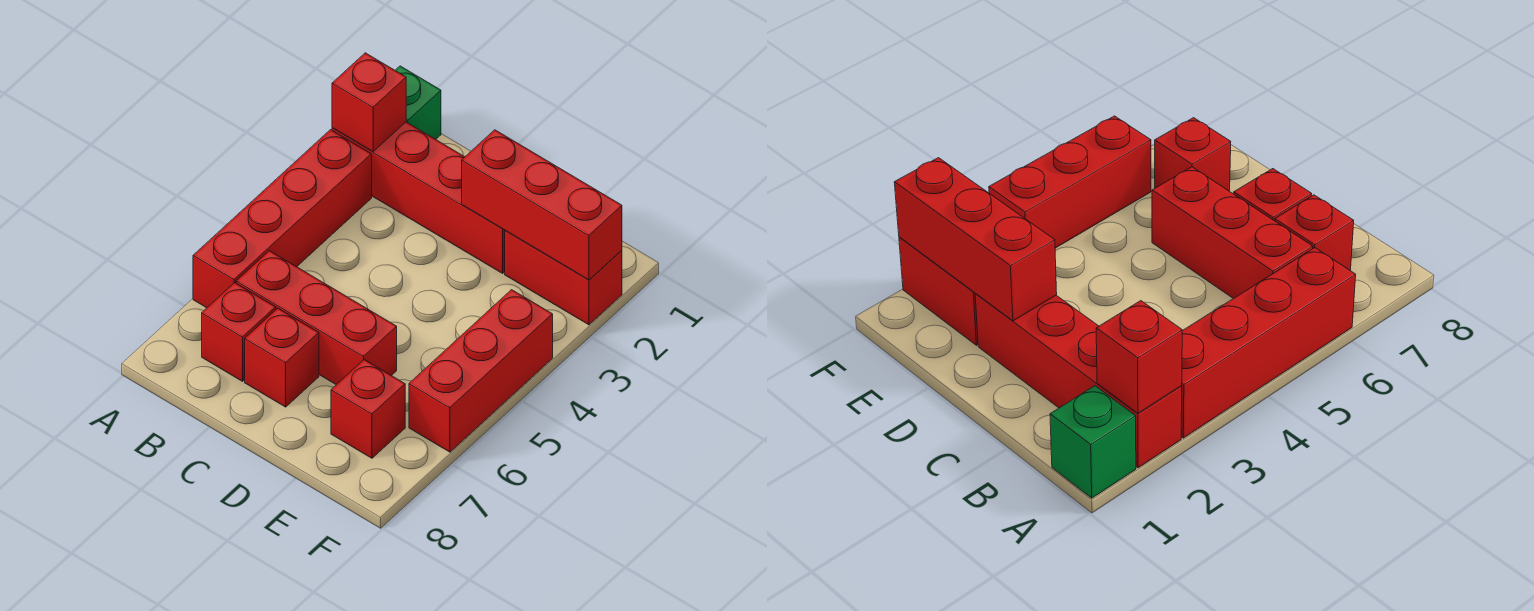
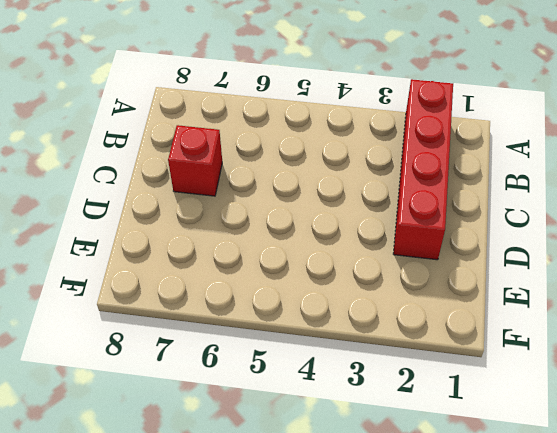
none -> green brick A1 level 1
none -> red brick A3:A6 level 1

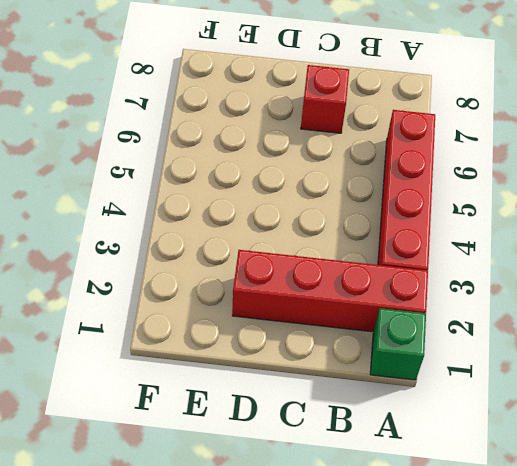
none -> red brick B6:D6 level 1
none -> red brick B7 level 1

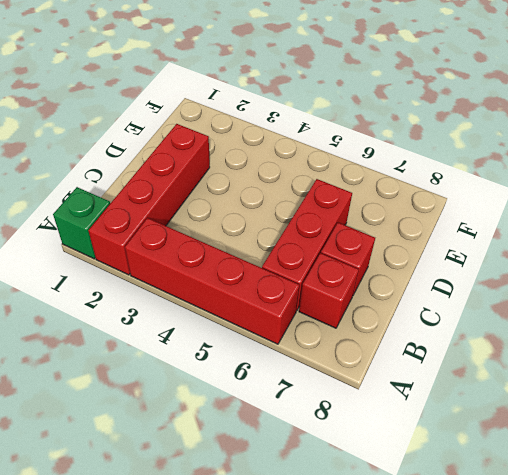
none -> red brick E2:F2 level 1
none -> red brick E7 level 1

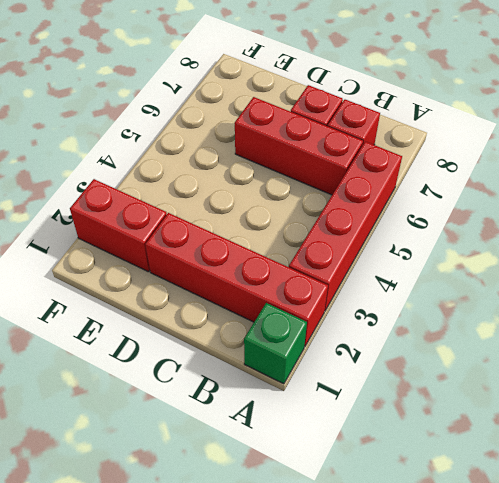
none -> red brick E7 level 1
none -> red brick F4:F6 level 1

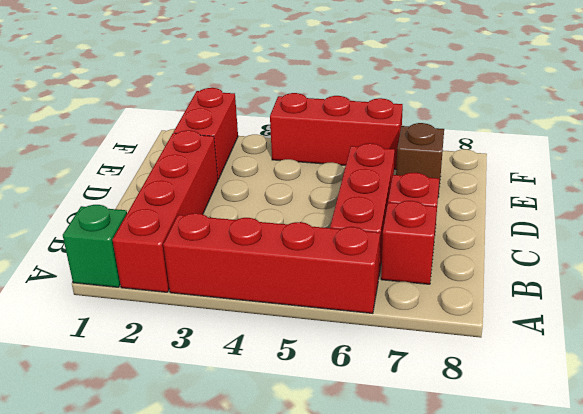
brown brick E7 level 1 -> red brick E7 level 1
none -> red brick A2 level 2
none -> red brick D2:F2 level 2

